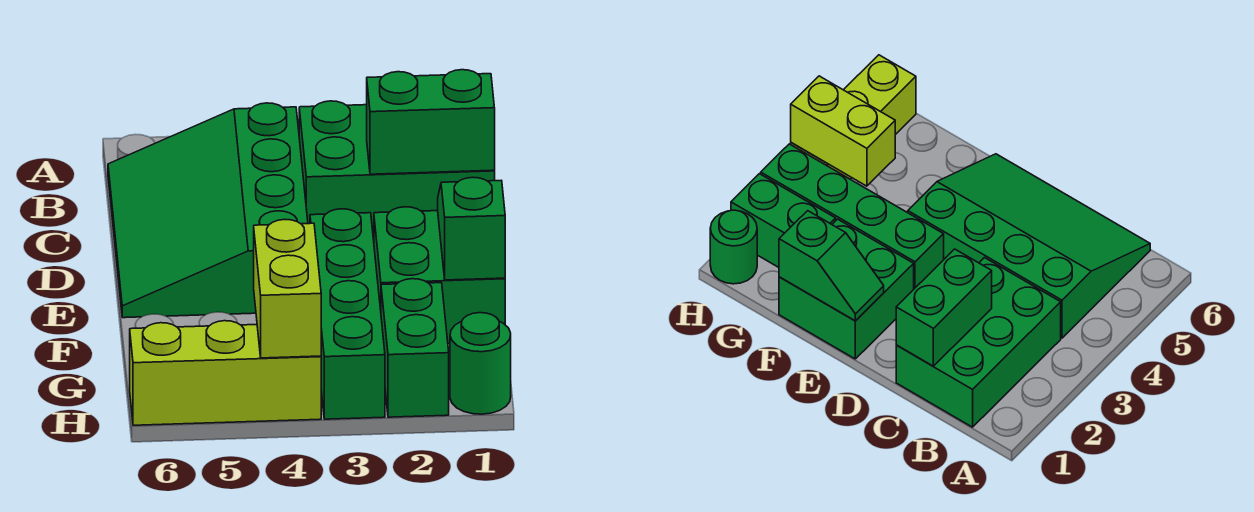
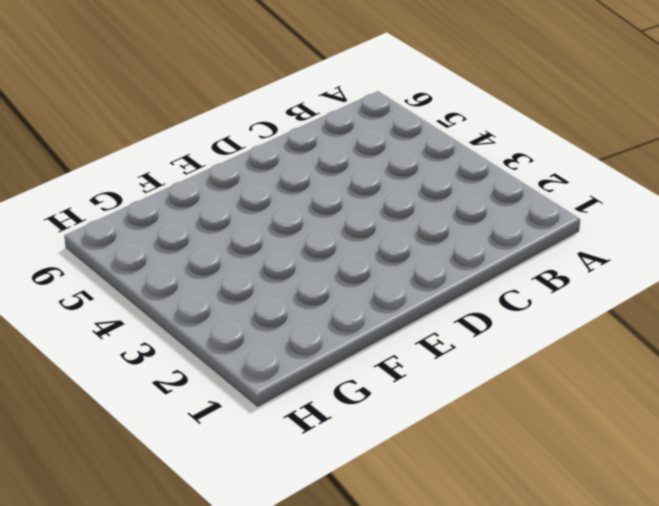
none -> green brick B1:C3 level 1
none -> green slope B4:E6 level 1 top 4

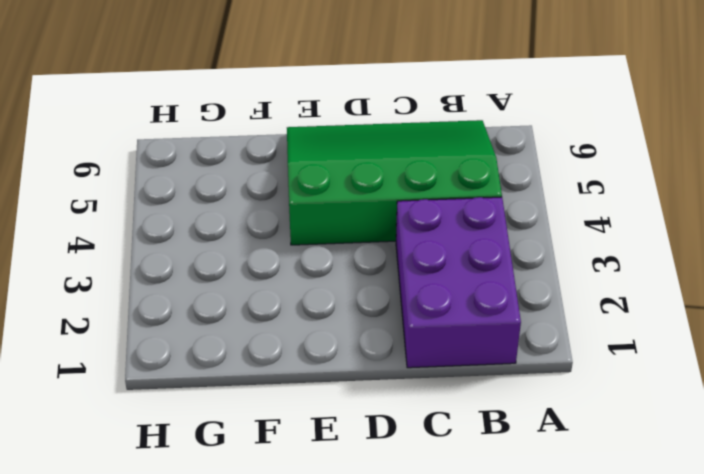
purple brick B1:C3 level 1 -> green brick B1:C3 level 1
none -> green brick E1:F2 level 1
none -> green brick E3:H3 level 1

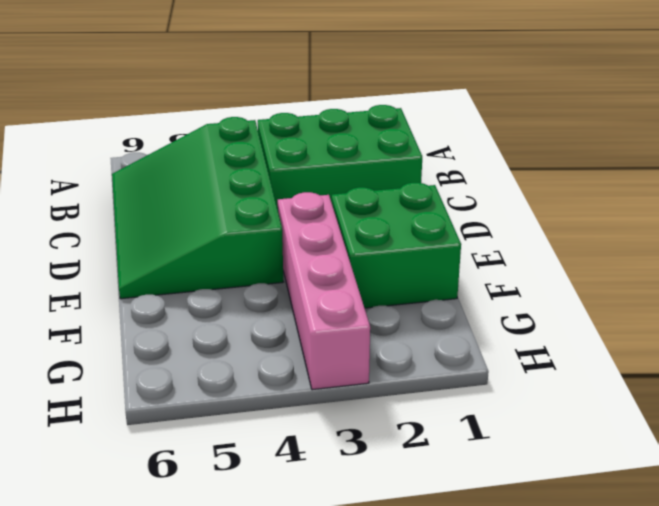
pink brick E3:H3 level 1 -> green brick E3:H3 level 1
none -> green brick G2:H2 level 1
none -> green round brick H1 level 1

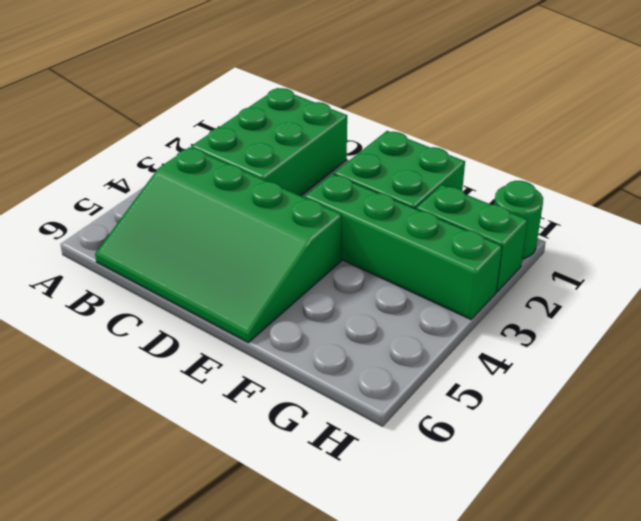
none -> lime brick H4:H6 level 1
none -> green brick C1:C2 level 2

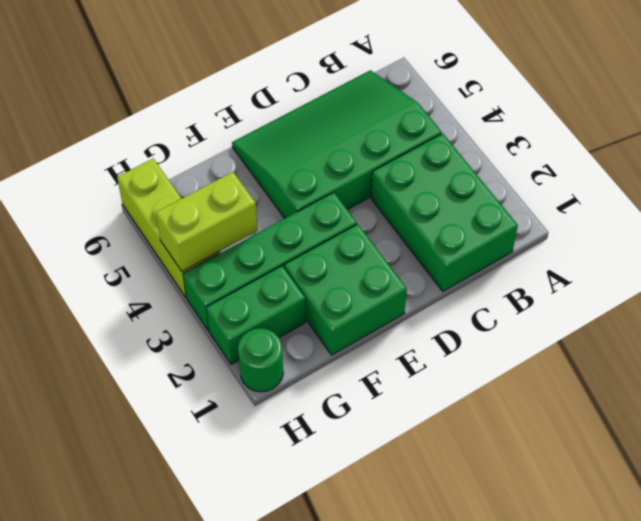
none -> green brick C1:C2 level 2
none -> green slope E1:F1 level 2 top F

